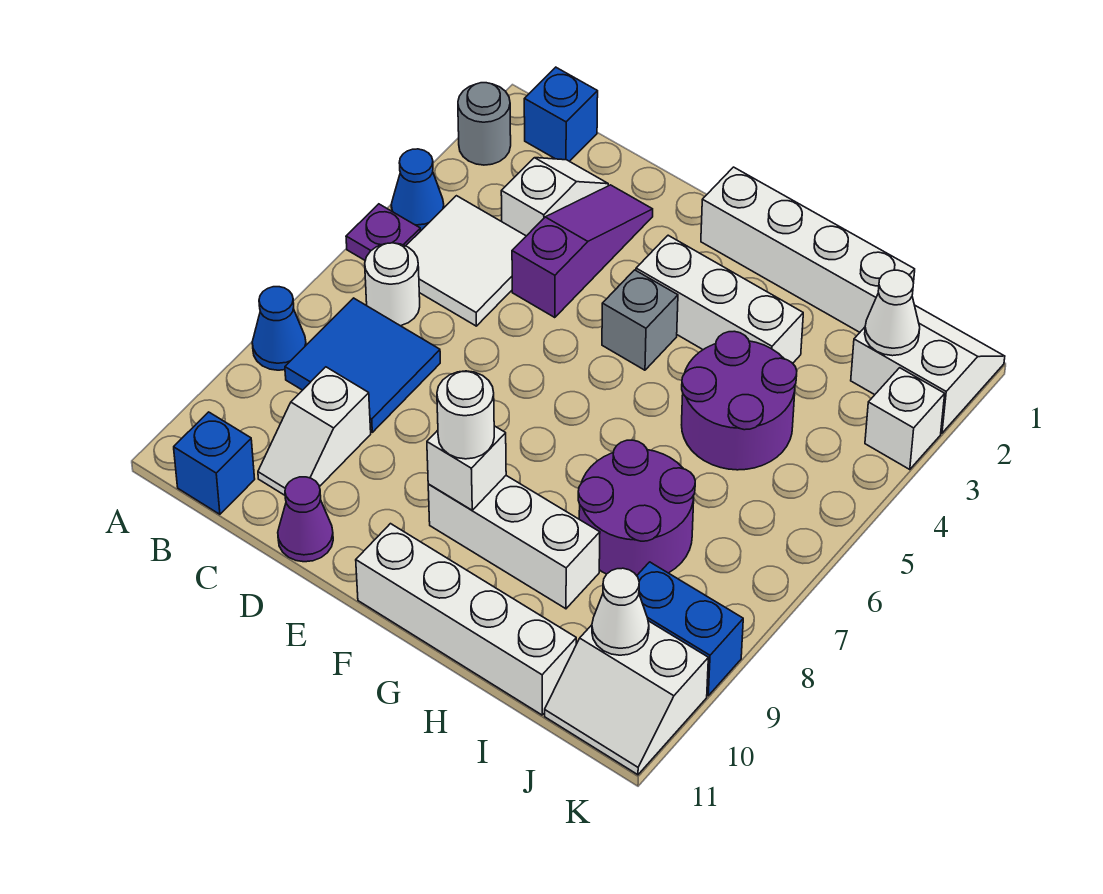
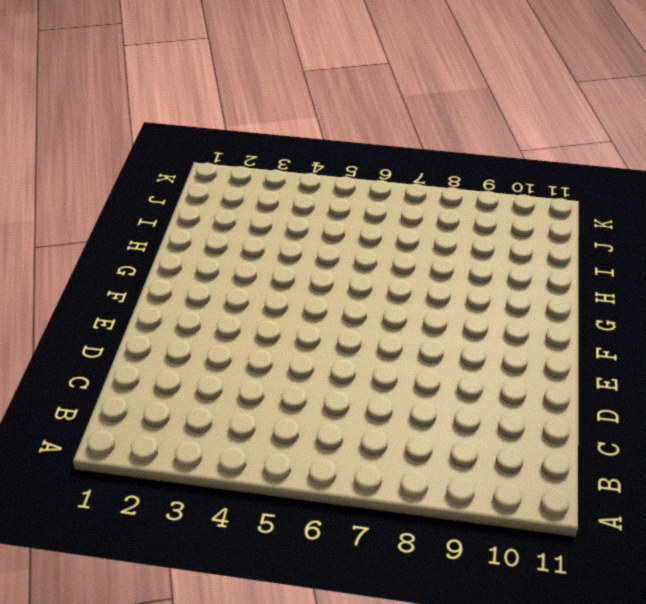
none -> grey round brick A2 level 1
none -> blue cone A4 level 1
none -> purple plate A5 level 1

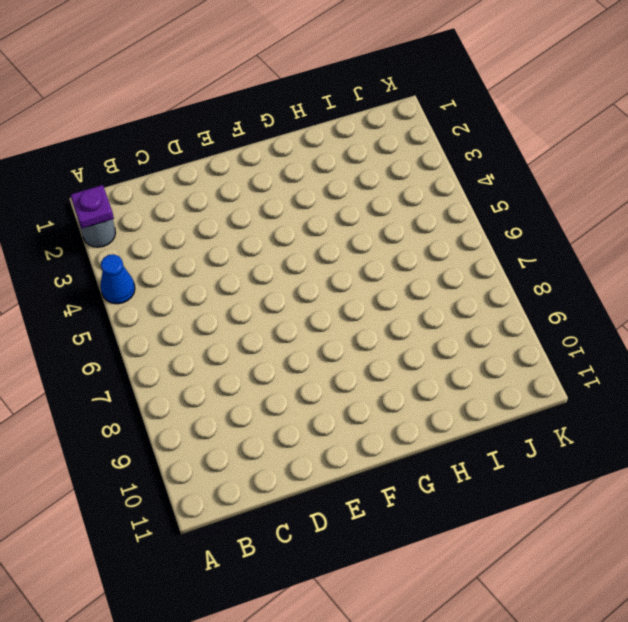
purple plate A2 level 2 -> purple plate A5 level 1
none -> blue cone A8 level 1
none -> blue brick B1 level 1
none -> white tile B4:C5 level 1

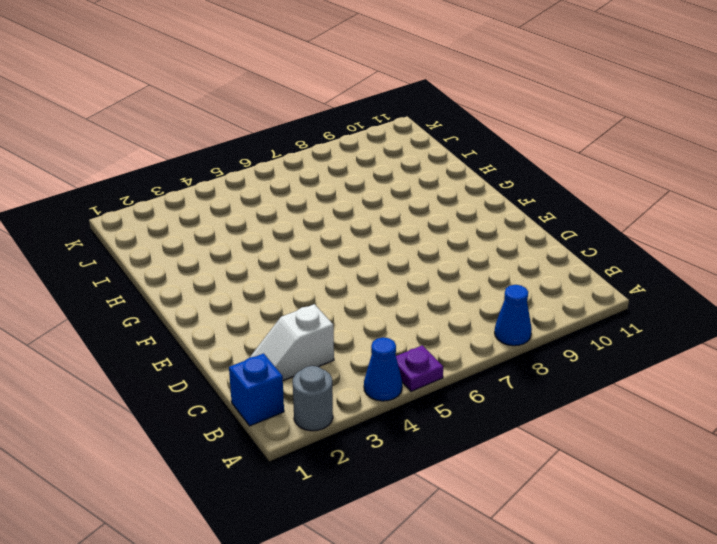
none -> white tile B4:C5 level 1
none -> white round brick B6 level 1
none -> blue tile B7:C8 level 1

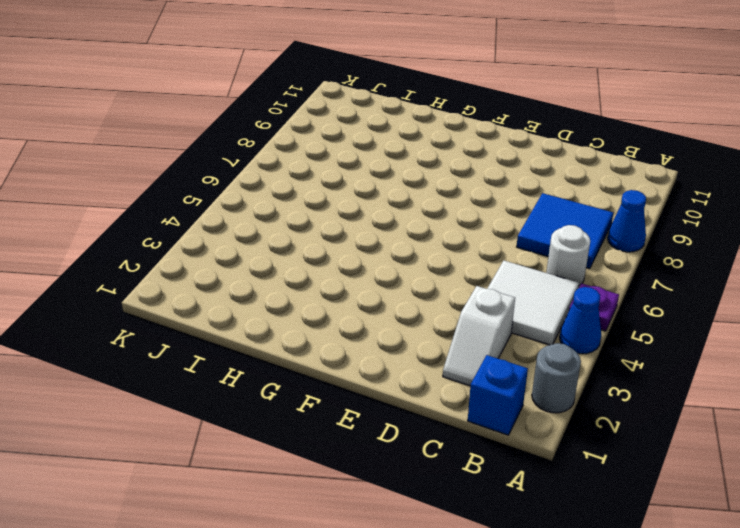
none -> blue brick B11 level 1
none -> white slope C9:C10 level 1 top 9
none -> purple slope D2:D4 level 1 top 4

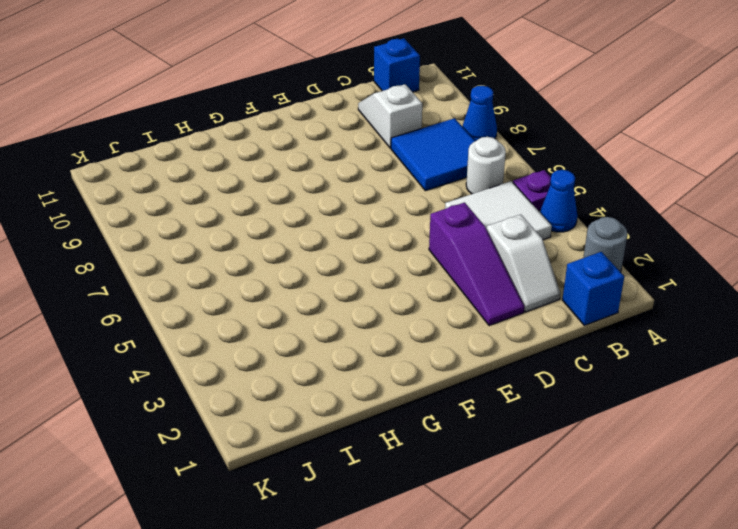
none -> purple cone D11 level 1
none -> white brick F1:I1 level 1
none -> white brick F3:H3 level 1

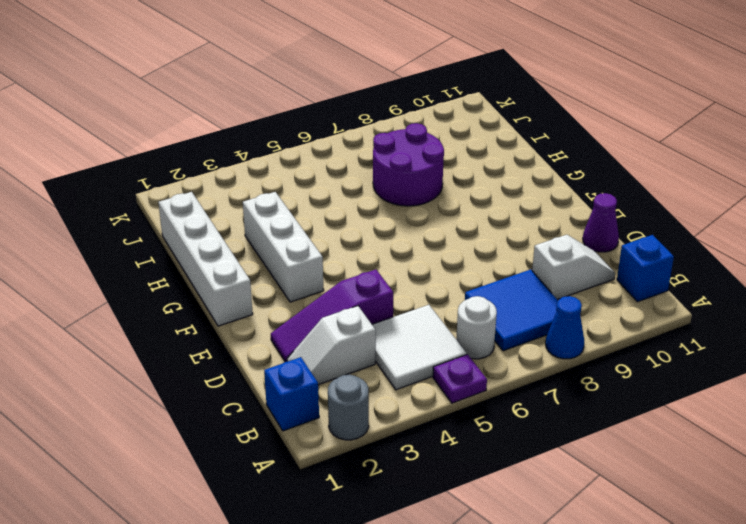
none -> blue cone A4 level 1
none -> grey brick F4 level 1
none -> white brick F9:H9 level 1

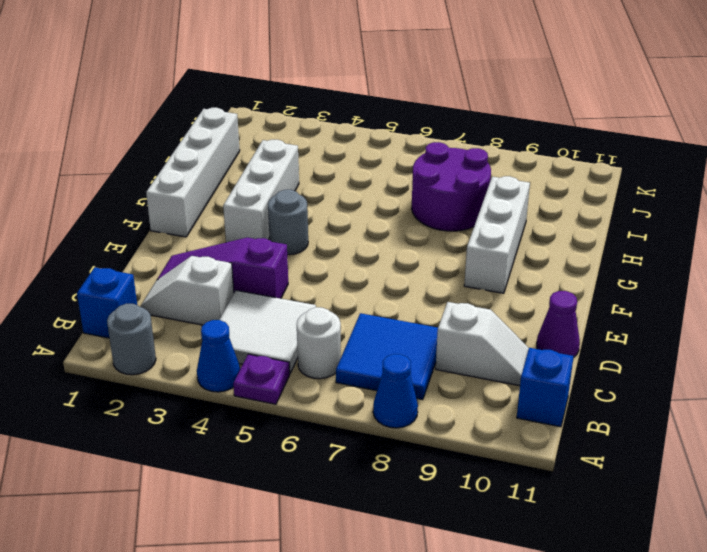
grey round brick F4 level 1 -> grey brick F4 level 1
none -> white brick F11:I11 level 1
none -> purple round brick H4:I5 level 1
none -> white slope J1:K2 level 1 top 2

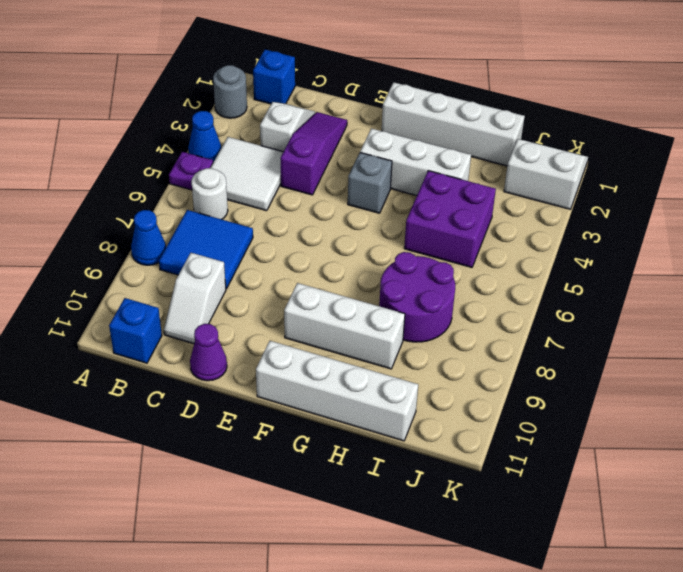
purple brick H4:I5 level 1 -> purple round brick H4:I5 level 1
none -> blue brick J9:K9 level 1
none -> white slope J10:K11 level 1 top 10
none -> white brick K3 level 1

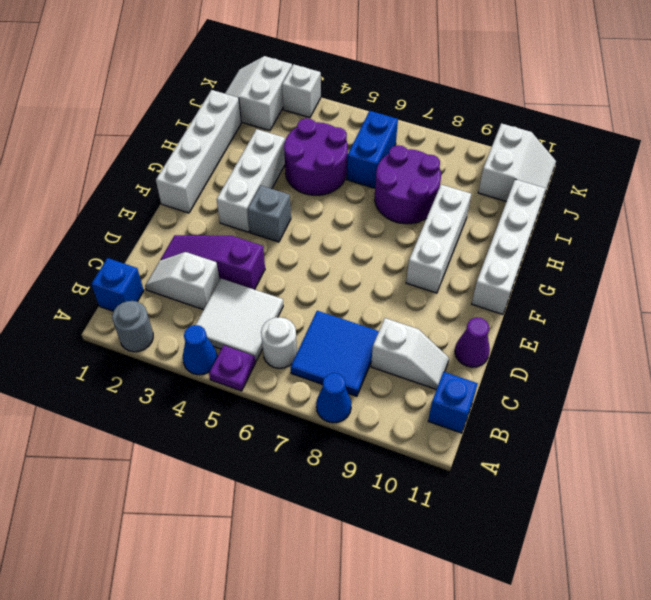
blue brick I6:J6 level 1 -> blue brick J9:K9 level 1
none -> white brick F9 level 2
none -> white cone J2 level 2
none -> white cone J10 level 2

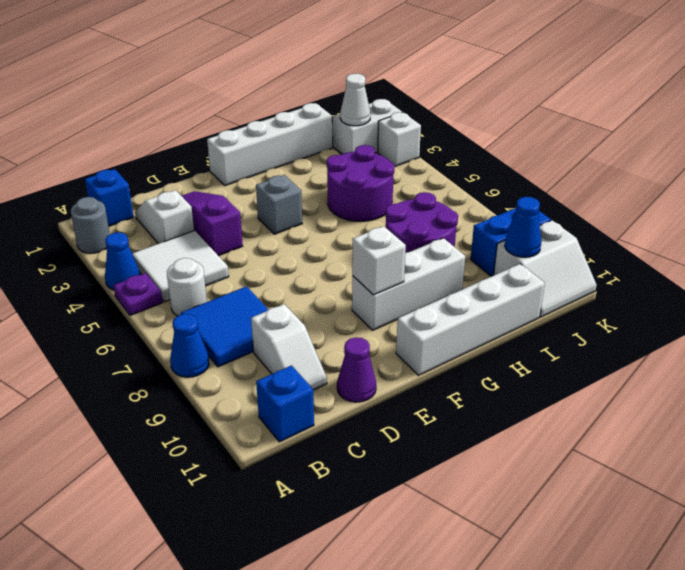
blue cone J10 level 2 -> white cone J10 level 2
none -> white brick F3:H3 level 1
none -> white round brick F9 level 3

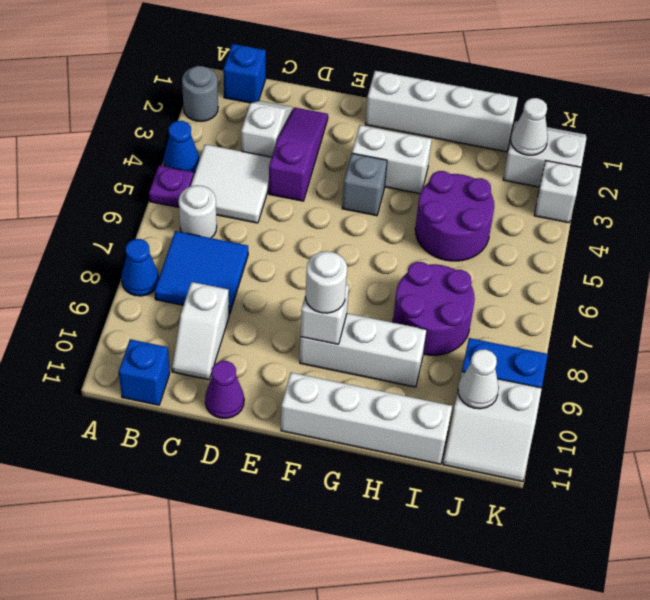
white brick F3:G3 level 1 -> white brick F3:H3 level 1

